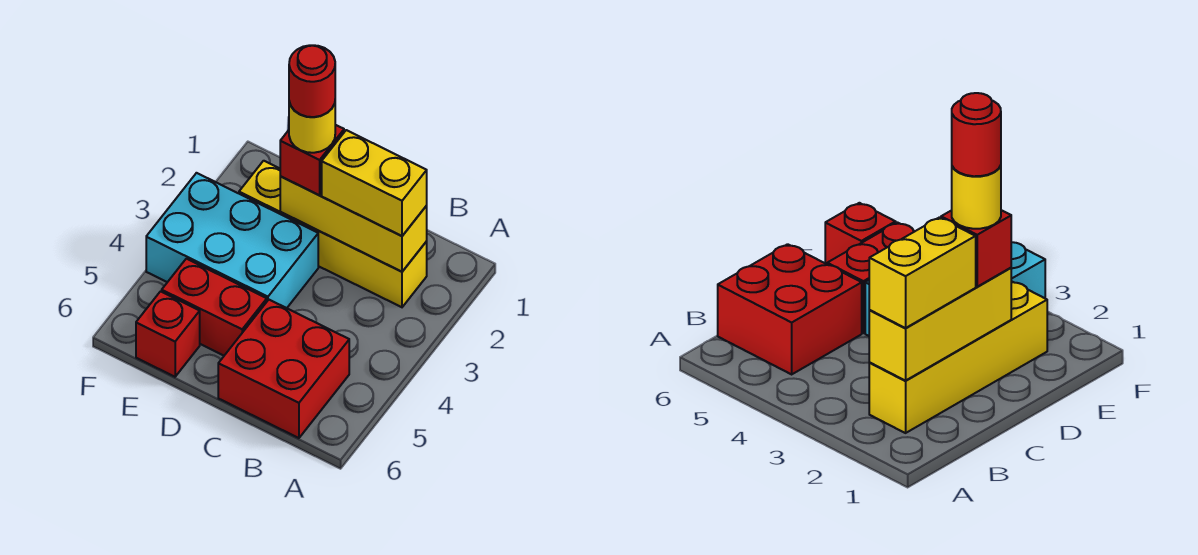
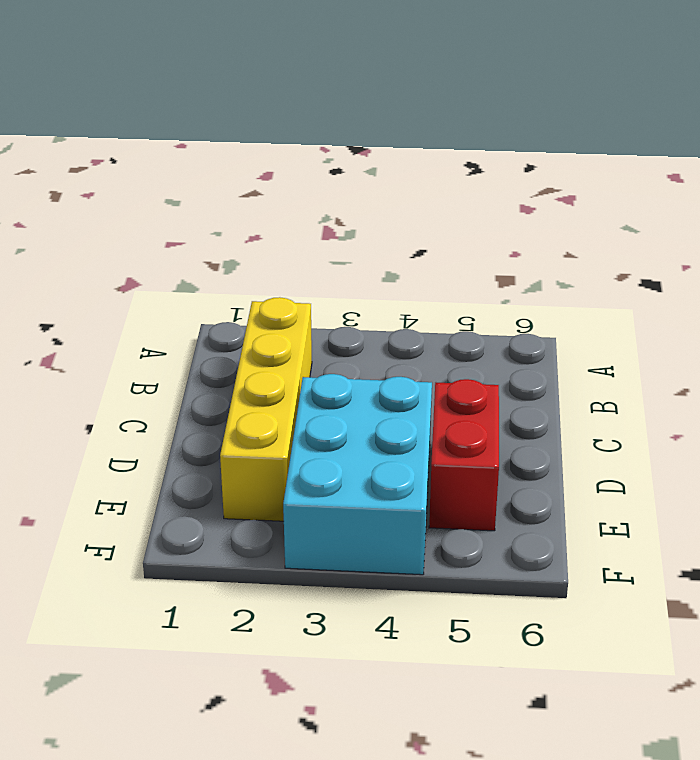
none -> red brick B5:C6 level 1
none -> red brick E6 level 1

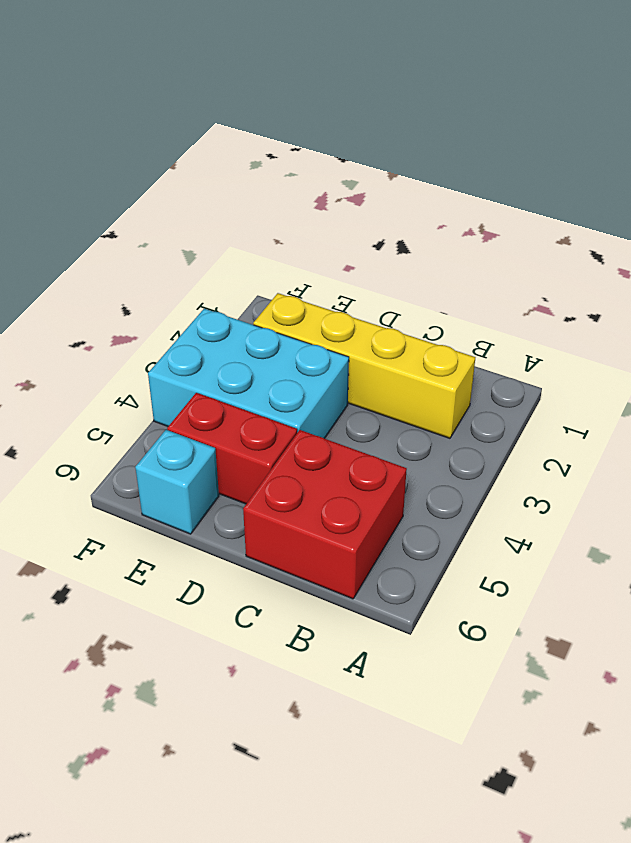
cyan brick E6 level 1 -> red brick E6 level 1
none -> yellow brick B2:D2 level 2
none -> yellow brick B2:C2 level 3

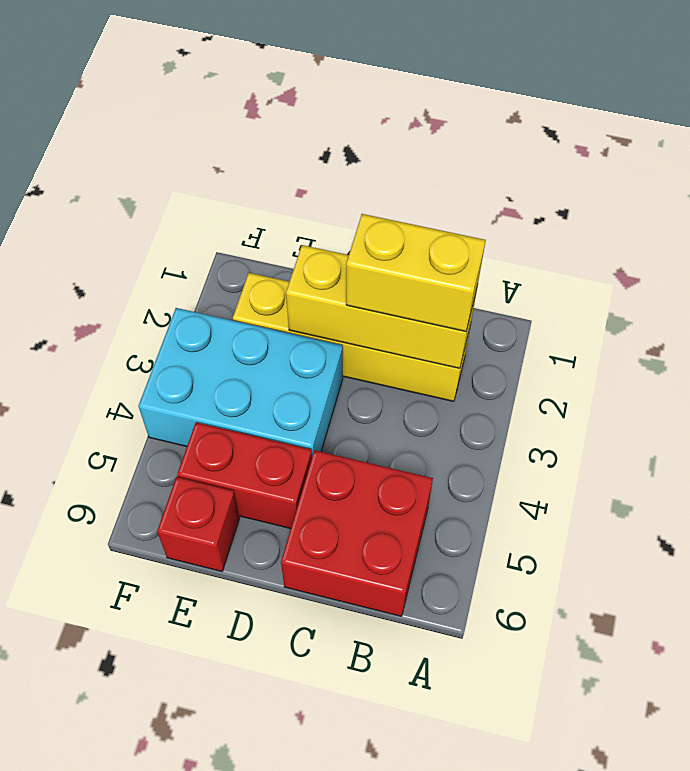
none -> red brick D2 level 3
none -> yellow round brick D2 level 4

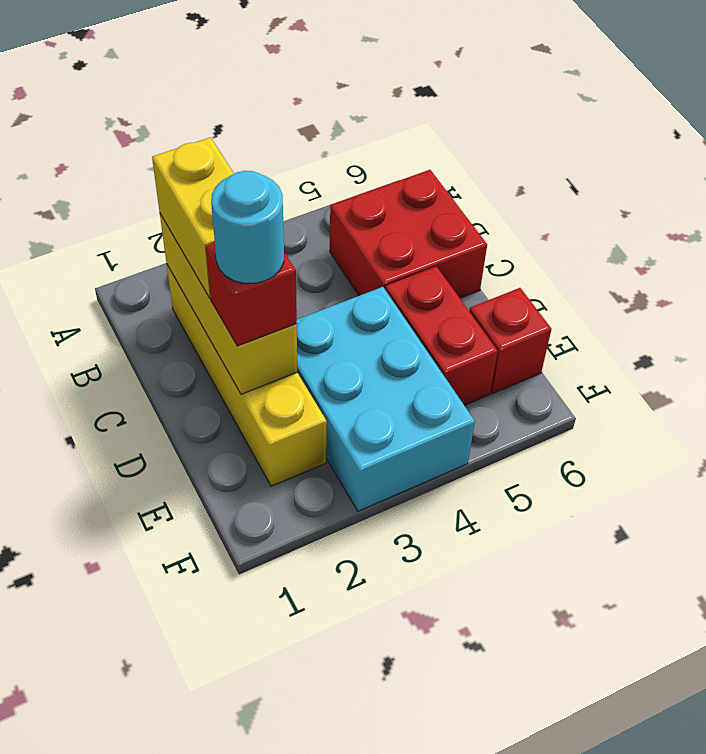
cyan round brick D2 level 4 -> yellow round brick D2 level 4
none -> red round brick D2 level 5

